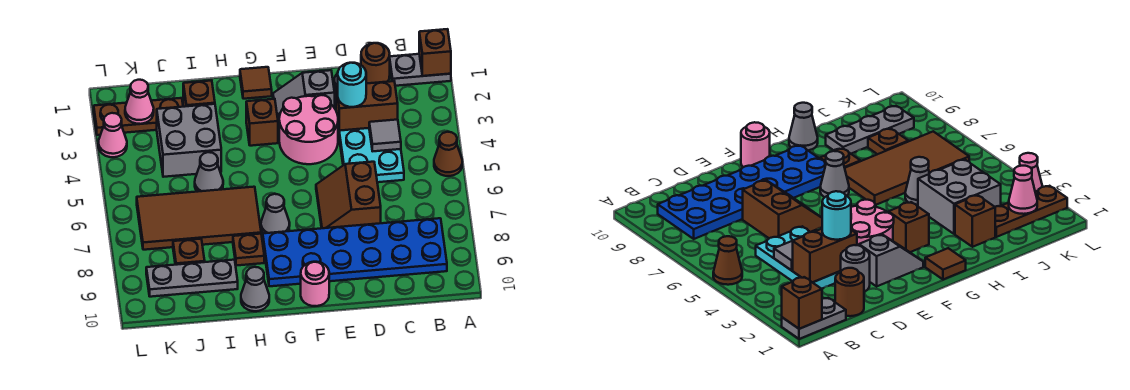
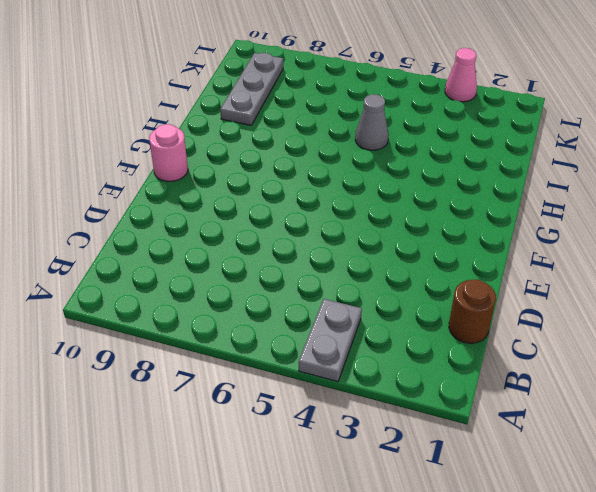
grey plate A4:B4 level 1 -> grey plate A1:B1 level 1
none -> brown cone A5 level 1
none -> blue plate B8:G9 level 1
none -> cyan plate C3:D5 level 1

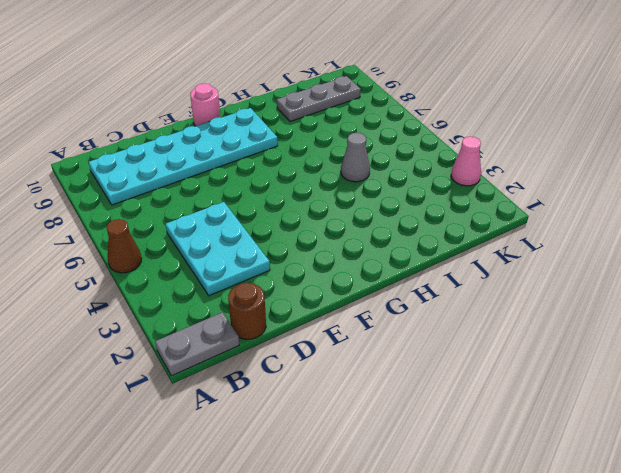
cyan plate B8:G9 level 1 -> blue plate B8:G9 level 1
none -> grey round brick D2 level 1
none -> brown slope D6:E7 level 1 top D
none -> grey slope E2:F2 level 1 top E

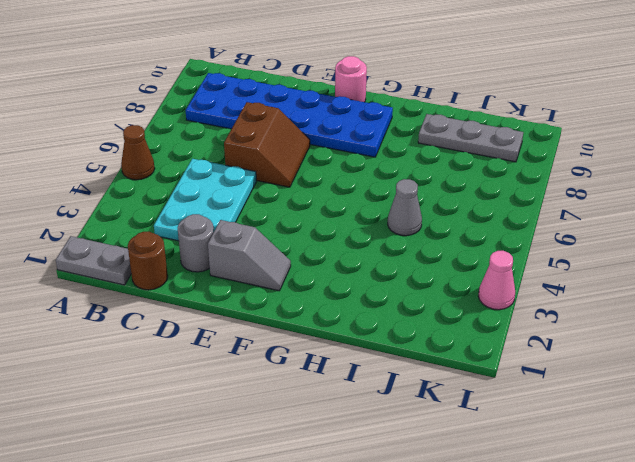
none -> pink round brick E3:F4 level 1
none -> brown tile G1 level 1
none -> brown brick G3 level 1

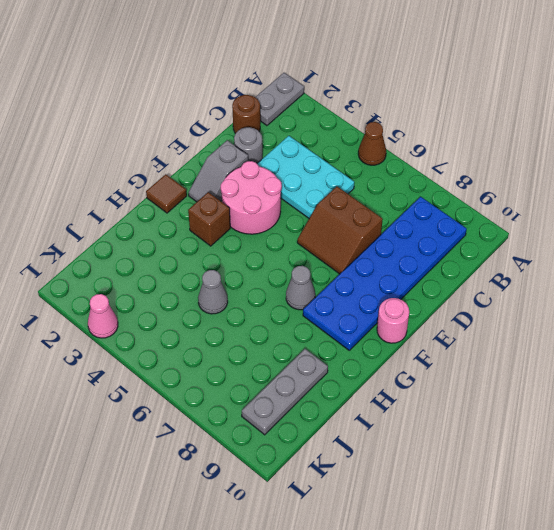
none -> brown tile H6:K7 level 1
none -> brown plate H8 level 1
none -> grey cone H10 level 1

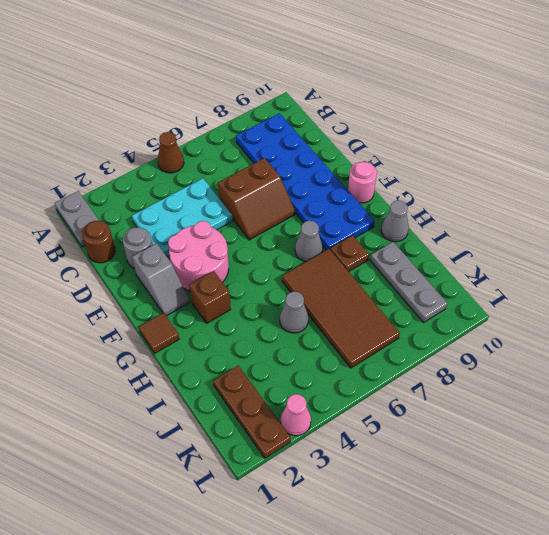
none -> brown brick I2 level 1
none -> grey brick I3:J4 level 1
none -> brown plate J8 level 1

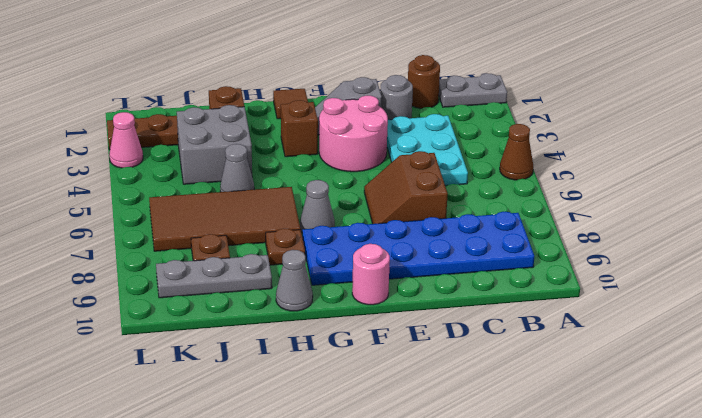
none -> brown brick A1 level 2
none -> brown brick C3:D3 level 2
none -> grey tile C4 level 2

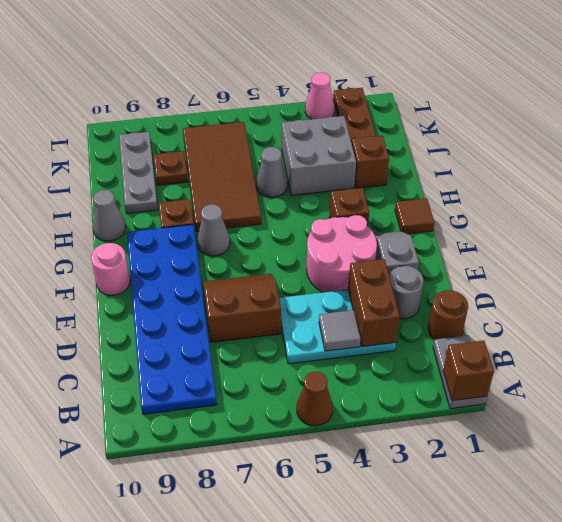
none -> pink cone K2 level 2
none -> cyan round brick D3 level 3

